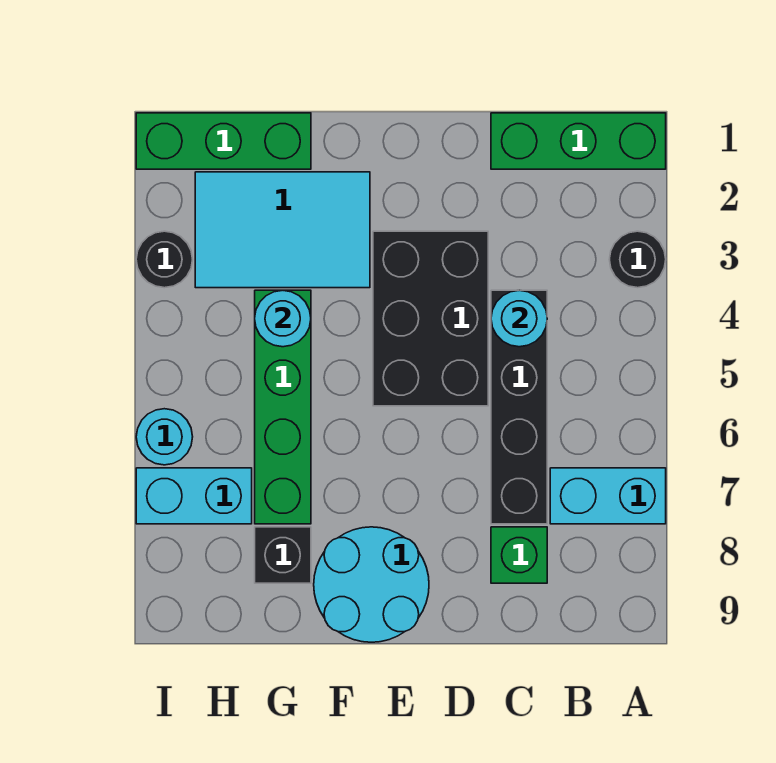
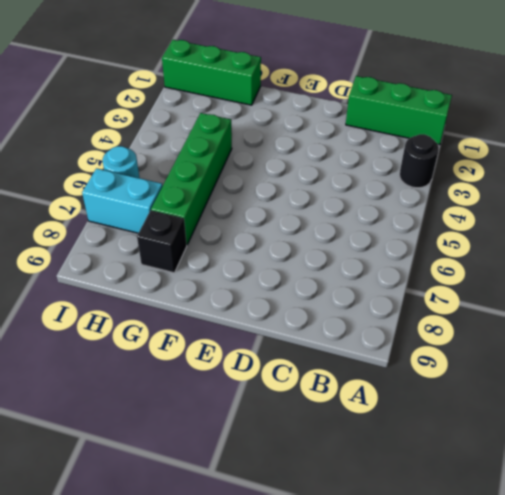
none -> cyan brick A7:B7 level 1
none -> black brick C4:C7 level 1
none -> green brick C8 level 1

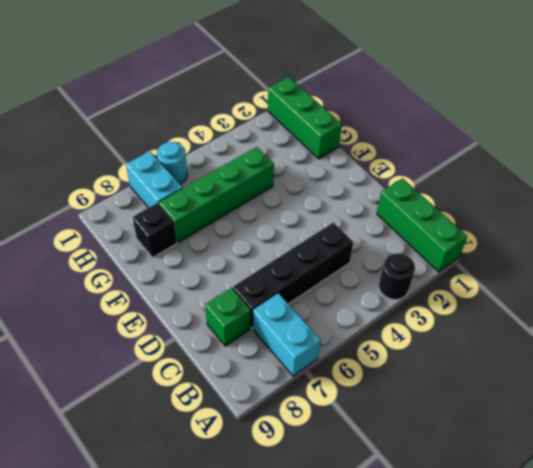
none -> black brick D3:E5 level 1
none -> cyan round brick E8:F9 level 1
none -> cyan tile F2:H3 level 1

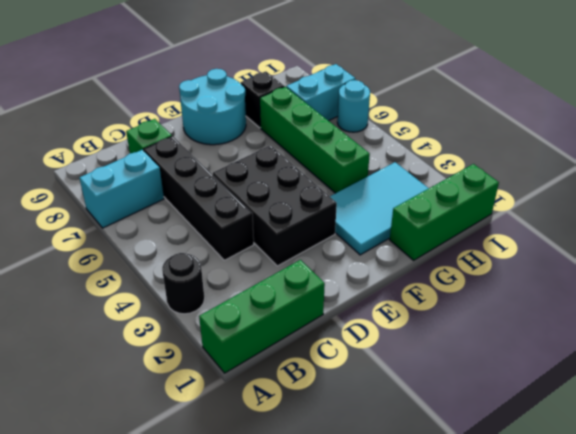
none -> black round brick I3 level 1
none -> cyan round brick C4 level 2
none -> cyan round brick G4 level 2

